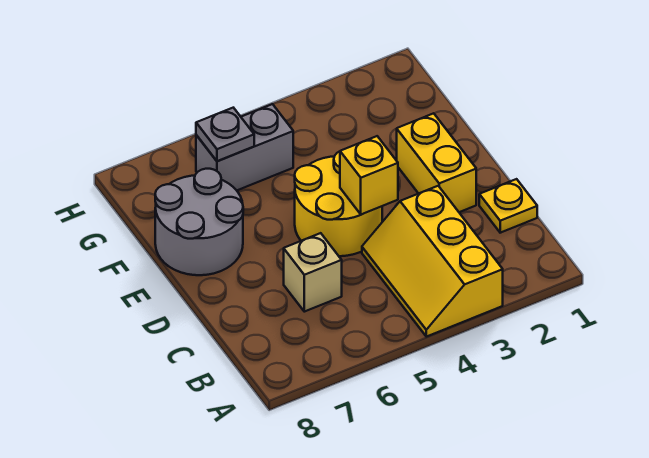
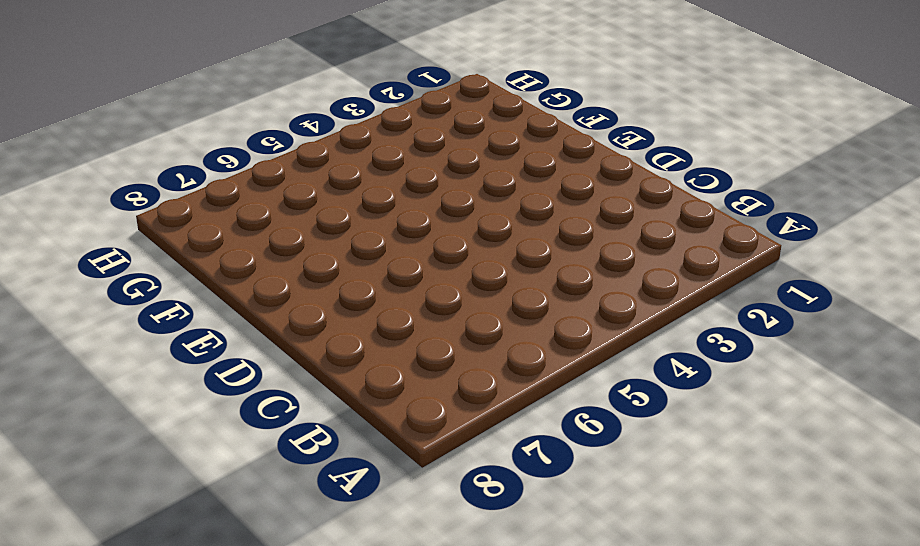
none -> yellow slope A3:C4 level 1 top 3
none -> yellow plate C1 level 1

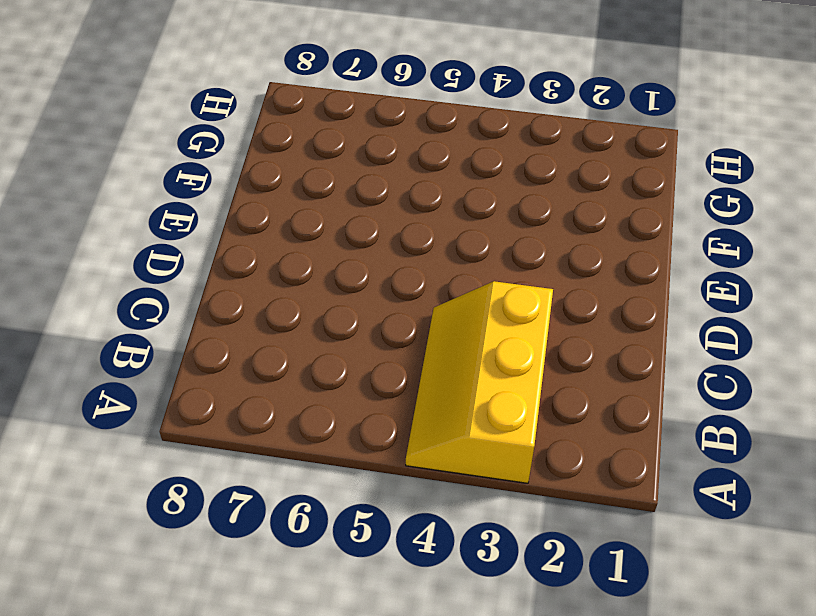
none -> yellow plate C1 level 1
none -> tan brick C6 level 1

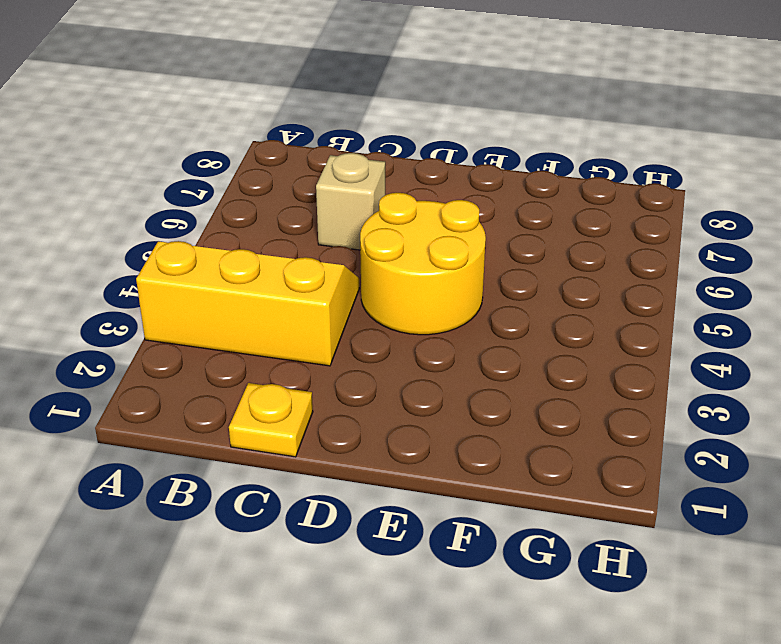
none -> yellow brick D2:E2 level 1
none -> grey round brick E7:F8 level 1

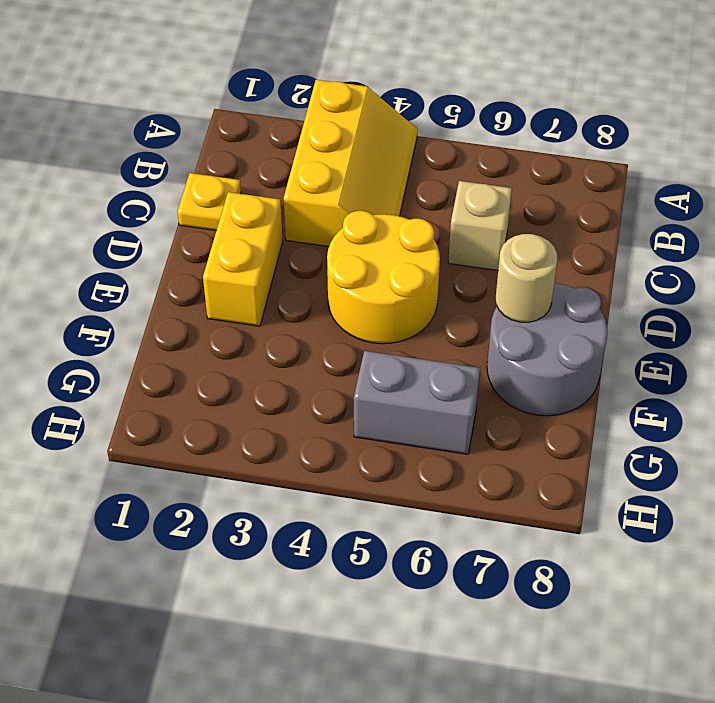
tan round brick E7 level 2 -> none
none -> yellow brick D4 level 2
none -> grey plate G6 level 2

